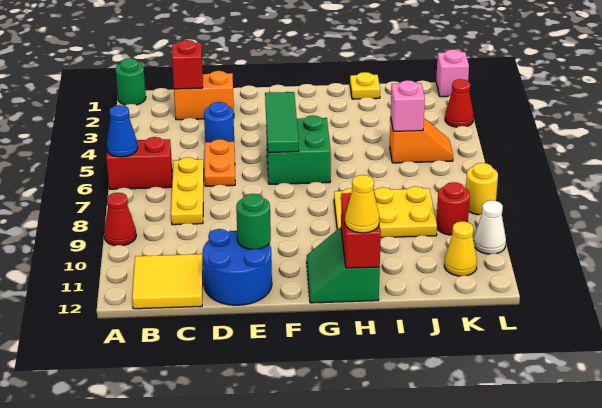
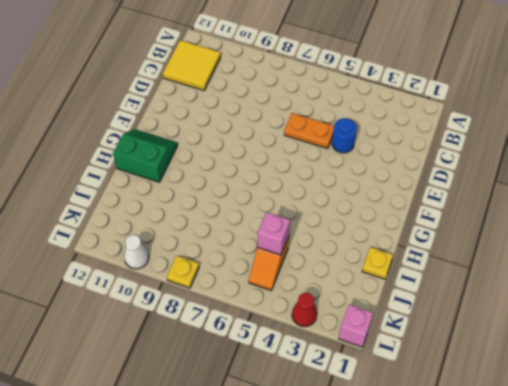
yellow plate L8 level 1 -> yellow round brick L8 level 1
none -> green round brick A1 level 1
none -> red brick A6:B6 level 1
none -> red cone A9 level 1

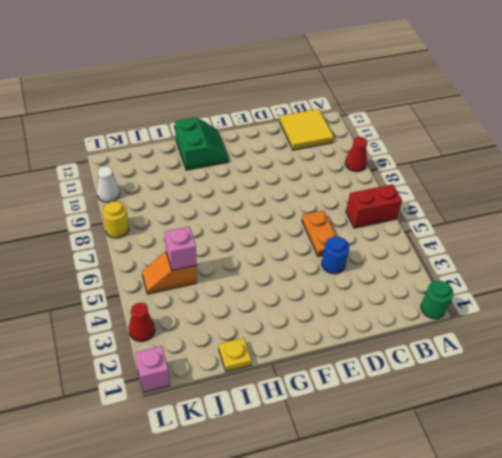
none -> orange brick C2:D2 level 1
none -> yellow plate C6:C8 level 1
none -> blue round brick D11:E12 level 1

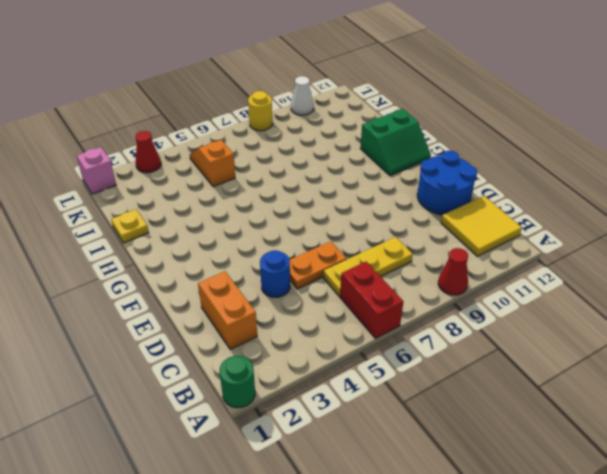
none -> green brick F5:G6 level 1
none -> yellow plate H8:J9 level 1
none -> red round brick K9 level 1

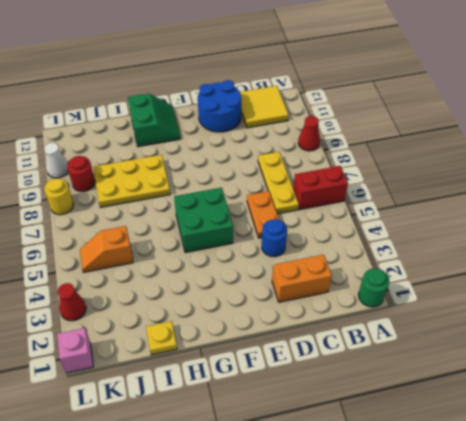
none -> yellow cone K11 level 1
none -> blue cone A6 level 2
none -> red brick C2 level 2

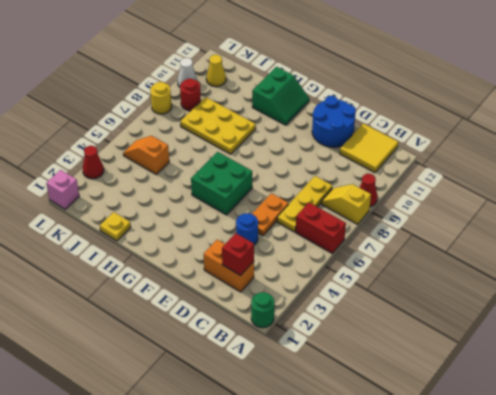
yellow slope A8:B8 level 1 top A -> none
none -> blue cone A6 level 2
none -> green round brick E11 level 2
none -> green tile F4:F6 level 2

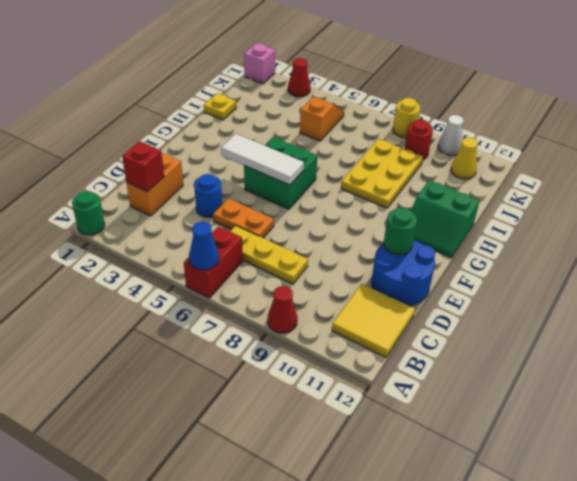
white tile F4:F6 level 2 -> green tile F4:F6 level 2
none -> red brick H11:H12 level 2
none -> pink brick J5 level 2
none -> yellow cone H12 level 3

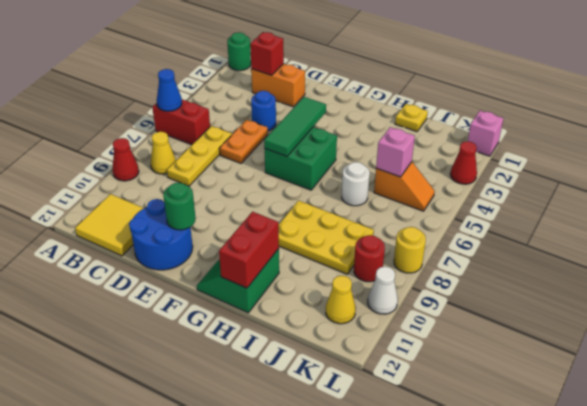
yellow cone B8 level 1 -> yellow cone H12 level 3
white round brick I6 level 1 -> none

